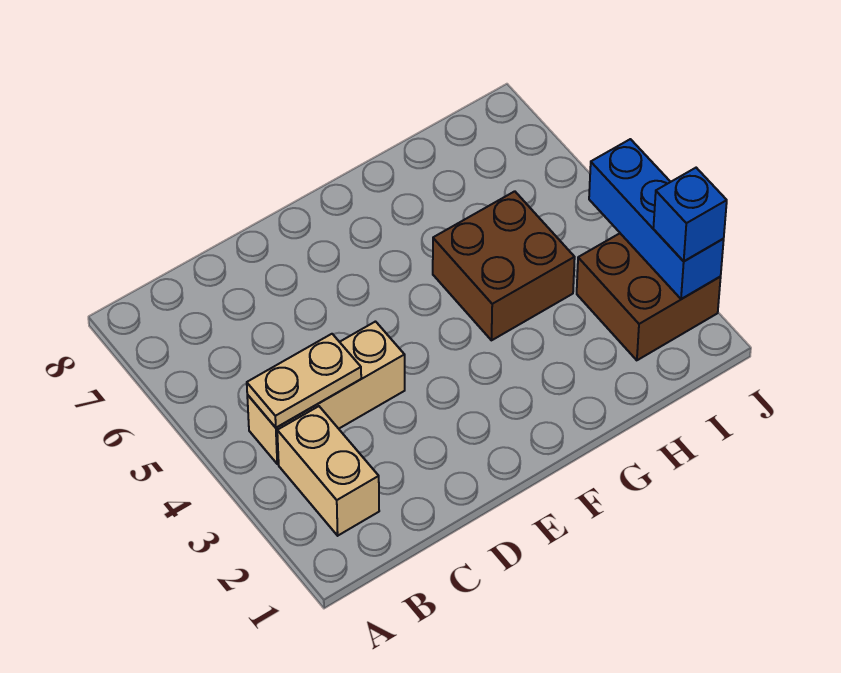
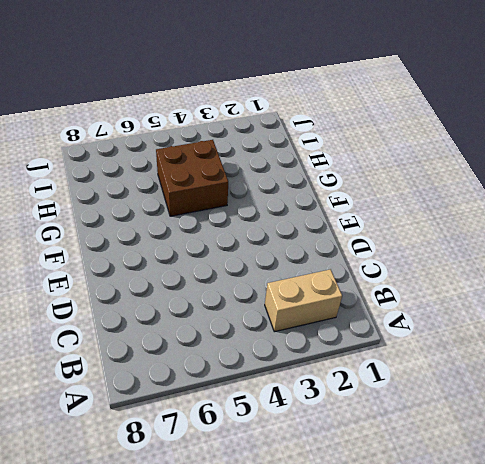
none -> tan brick B4:D4 level 1
none -> brown brick I2:J3 level 1

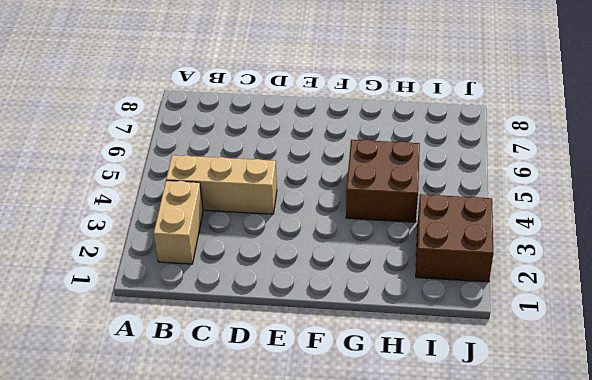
none -> tan plate B4:C4 level 2
none -> blue brick J2:J4 level 2

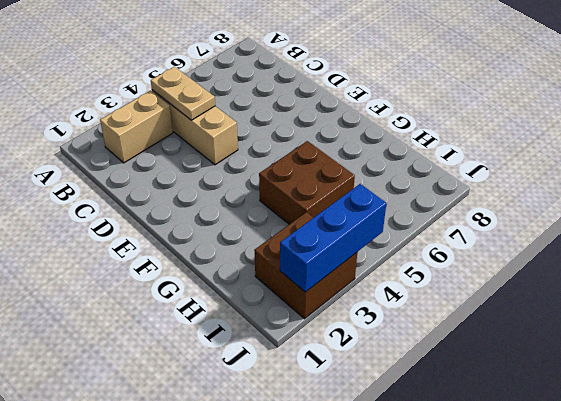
none -> blue brick J2 level 3

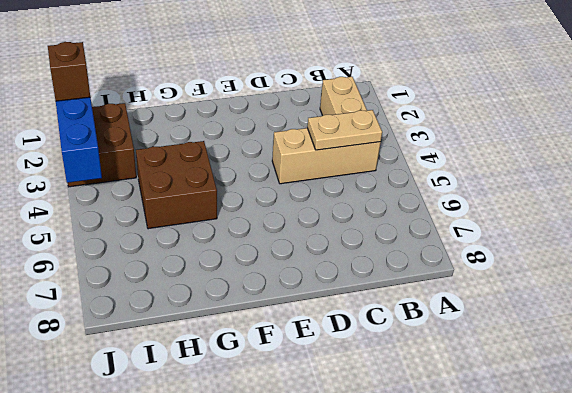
brown brick J2 level 3 -> blue brick J2 level 3

